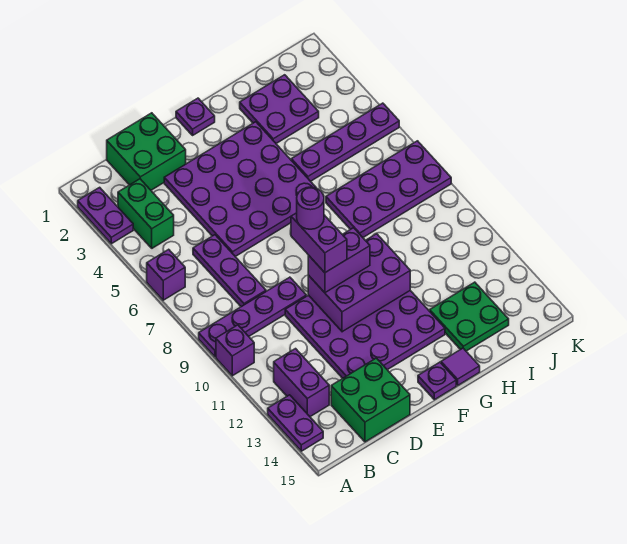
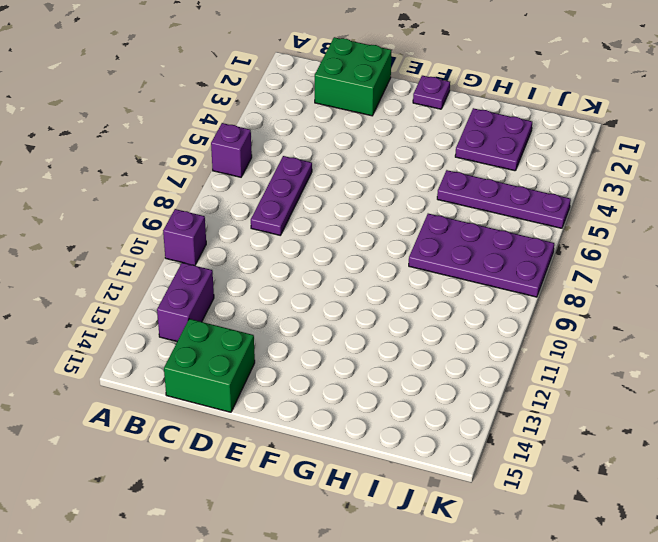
none -> purple plate A2:A3 level 1
none -> purple plate A9:D9 level 1
none -> purple plate A13:A14 level 1

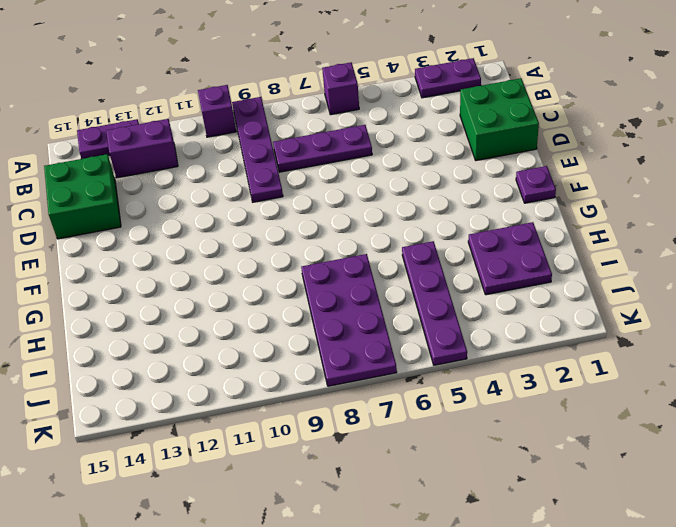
none -> green brick B3:B4 level 1
none -> purple plate D3:G6 level 1
none -> purple plate D10:G13 level 1

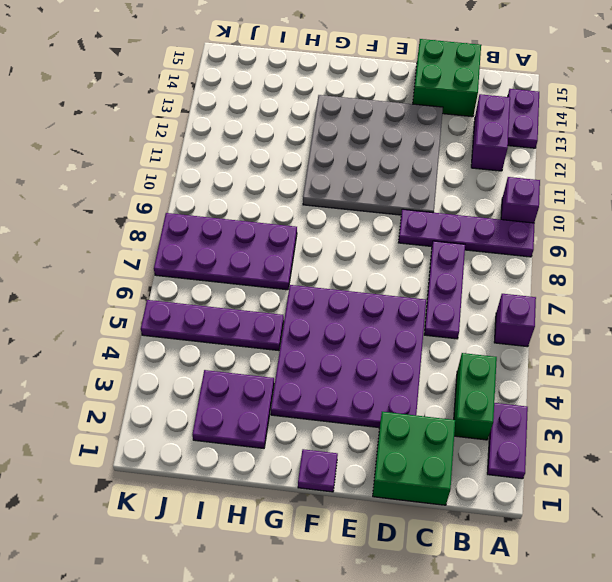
grey plate D10:G13 level 1 -> purple plate D10:G13 level 1
none -> purple plate F15 level 1
none -> purple tile G15 level 1
none -> green plate H13:I14 level 1

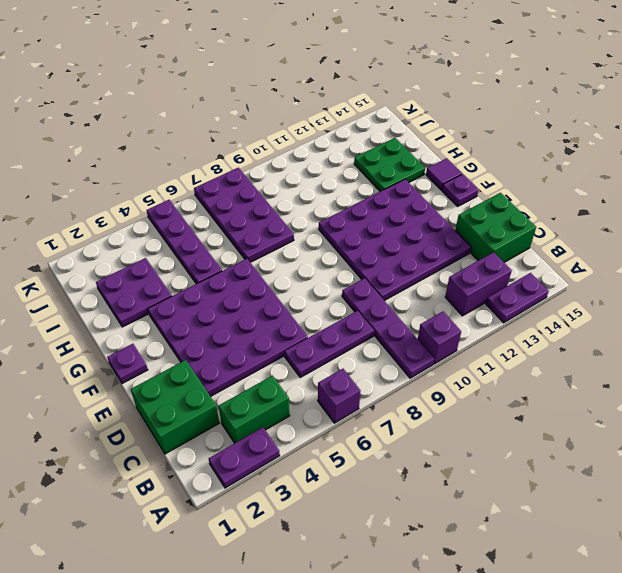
none -> purple brick E10:G11 level 2
none -> purple brick E10:F10 level 3
none -> purple brick E9:E10 level 4

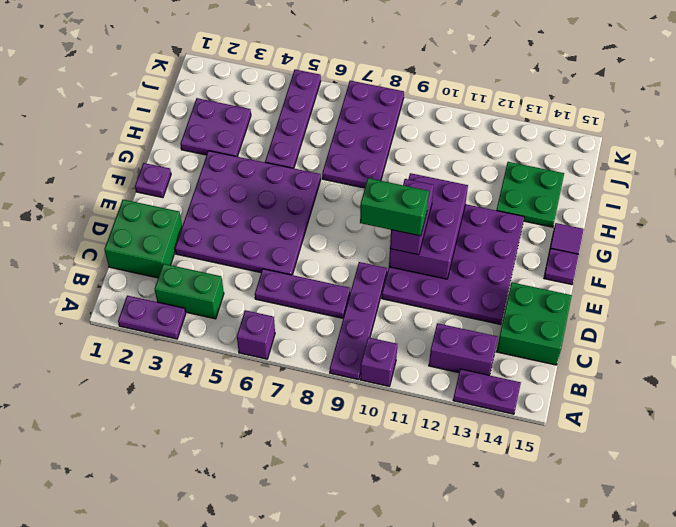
green brick E9:E10 level 4 -> purple brick E9:E10 level 4
none -> purple round brick E9 level 5

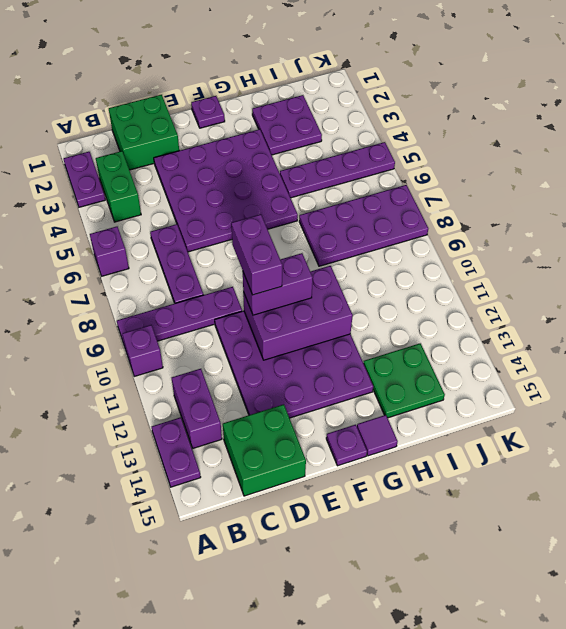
none -> purple round brick E9 level 5

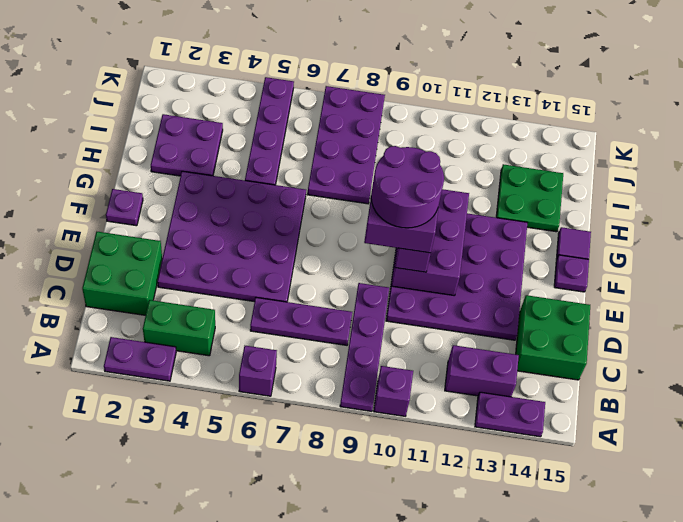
purple round brick E9:F10 level 5 -> purple round brick E9 level 5

